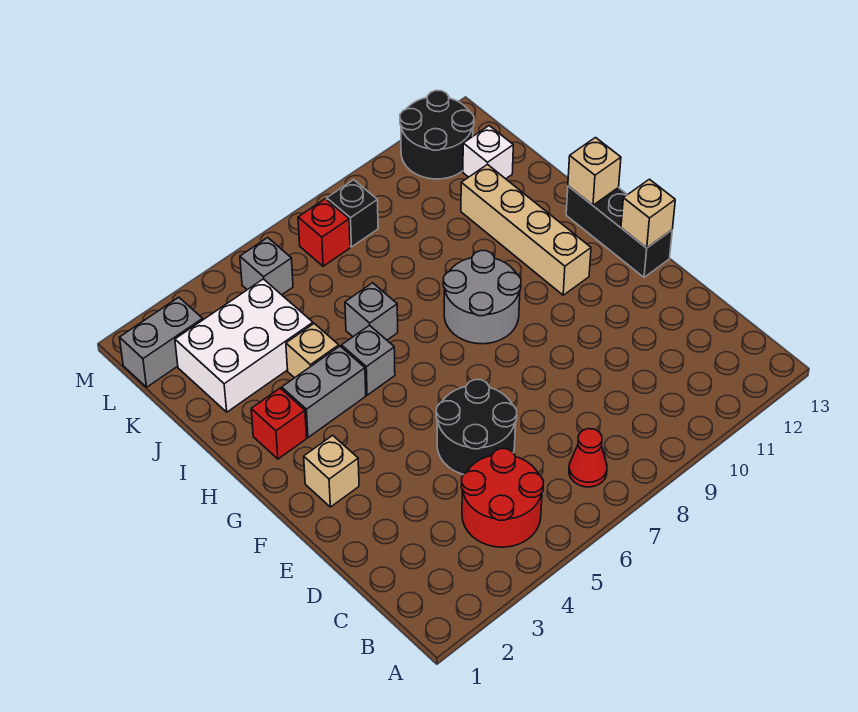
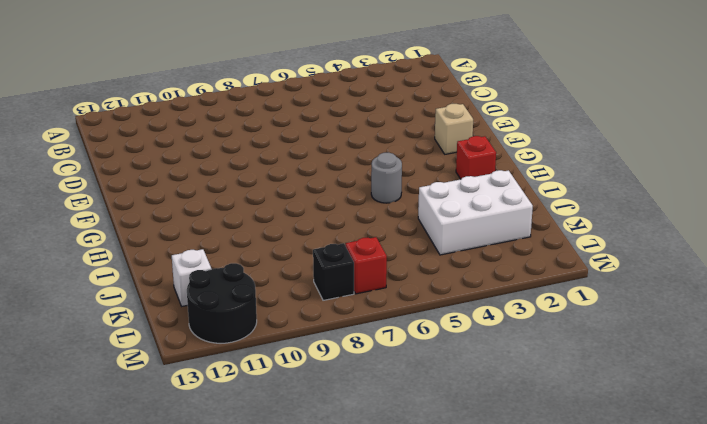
grey round brick H5 level 1 -> grey brick H5 level 1
none -> red round brick B4:C5 level 1
none -> red cone B7 level 1
none -> black round brick D5:E6 level 1

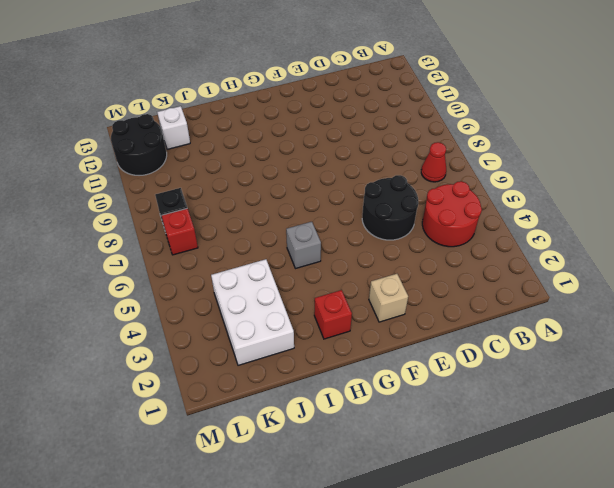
none -> black brick F13:H13 level 1
none -> grey round brick G8:H9 level 1
none -> tan brick G11:J11 level 1

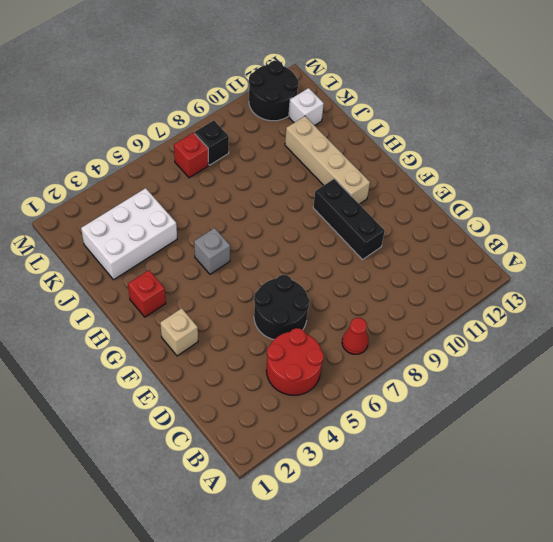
black brick E10:G10 level 1 -> black brick F13:H13 level 1
none -> grey round brick G8:H9 level 1
none -> grey brick H3:H4 level 1
none -> tan brick I4 level 1

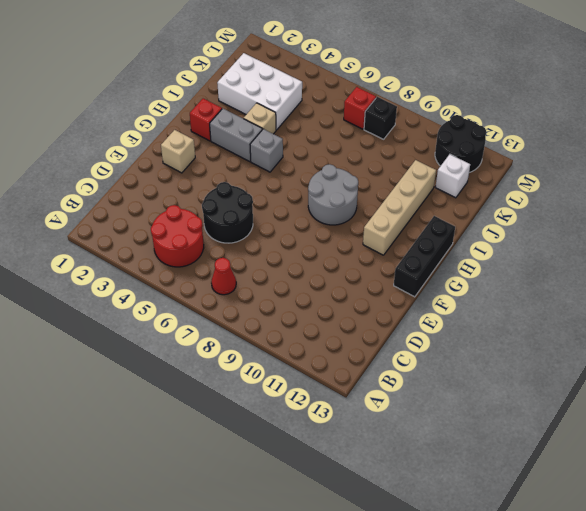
none -> grey brick I6 level 1
none -> grey brick L1:L2 level 1
none -> grey brick L5 level 1

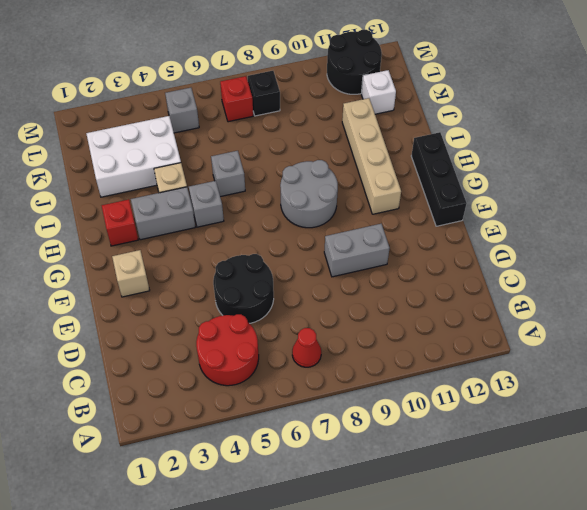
grey brick E9:E10 level 1 -> grey brick L1:L2 level 1
none -> tan brick F13 level 2
none -> tan brick H13 level 2

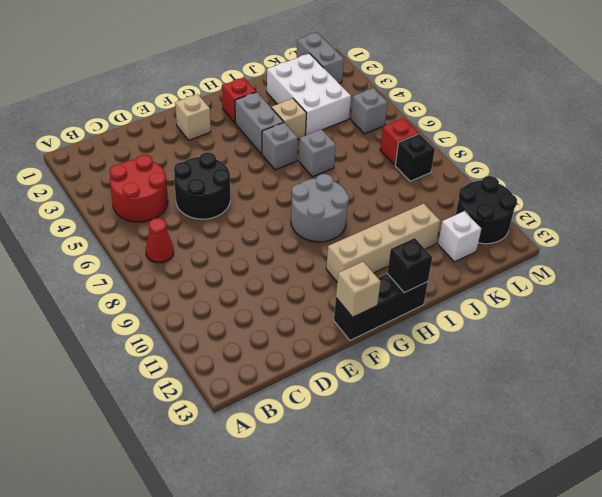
black brick H13 level 2 -> tan brick H13 level 2

